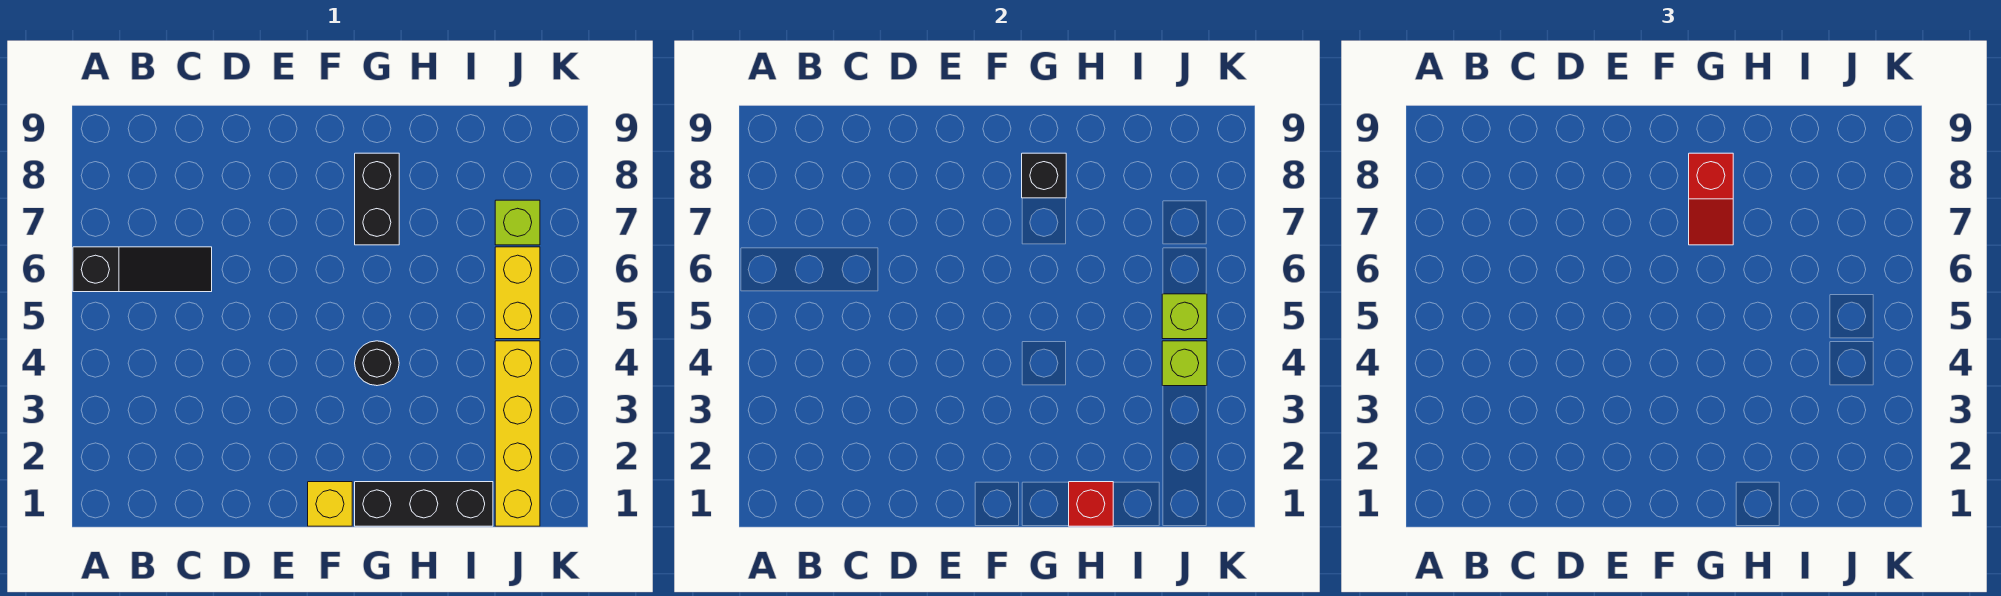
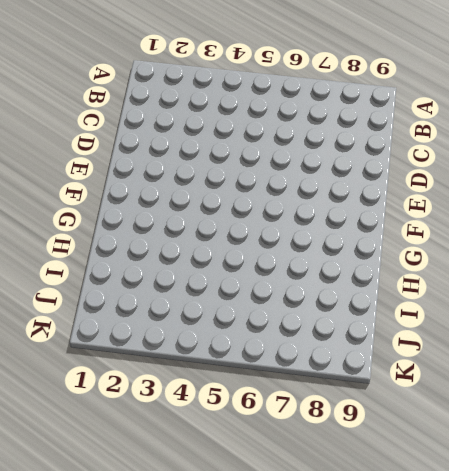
none -> black slope A6:C6 level 1 top A
none -> yellow brick F1 level 1
none -> black brick G1:I1 level 1

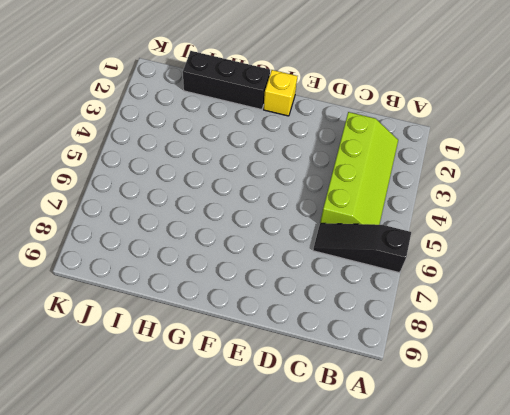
lime slope B2:C5 level 1 top C -> none
none -> black round brick G4 level 1
none -> black brick G7:G8 level 1
none -> yellow brick J1:J4 level 1

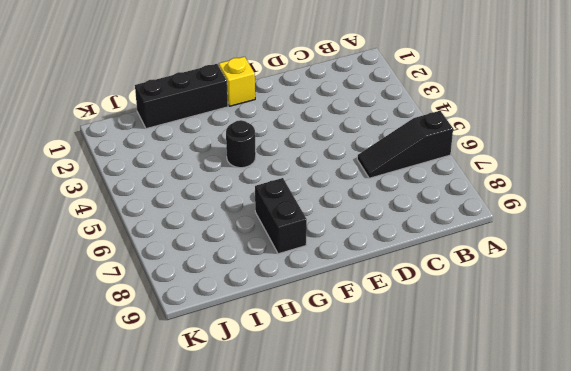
none -> yellow brick J1:J4 level 1
none -> yellow brick J5:J6 level 1
none -> lime brick J7 level 1

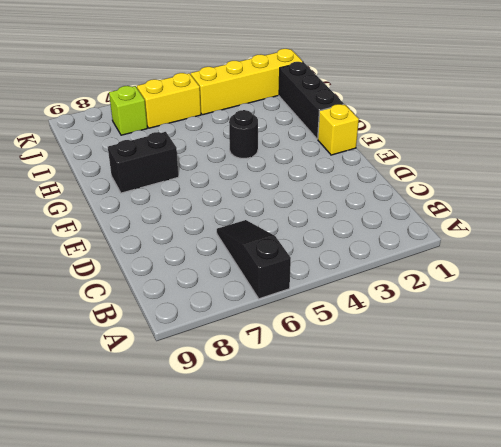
none -> black brick G8 level 2
none -> red brick H1 level 2
none -> lime brick J4 level 2

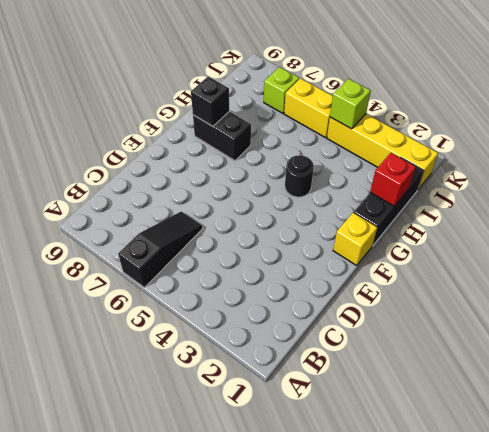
none -> lime brick J5 level 2
none -> red slope G7:G8 level 3 top 8

